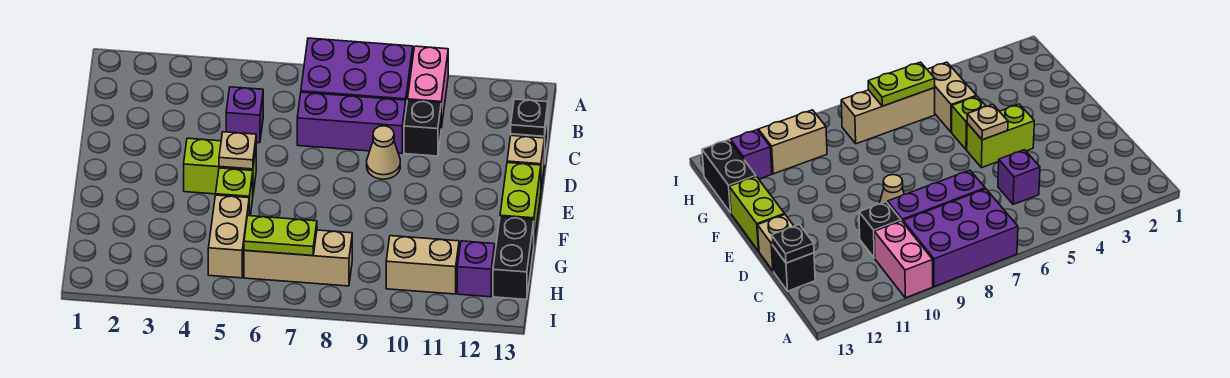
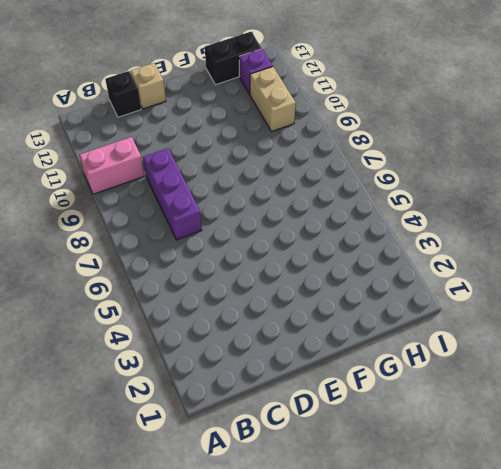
none -> purple brick A7:B9 level 1
none -> purple brick C5 level 1
none -> black brick C10 level 1

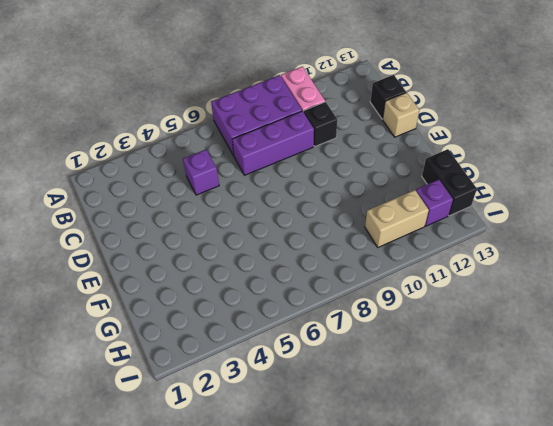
none -> tan cone D9 level 1
none -> lime brick E4:E5 level 1
none -> lime brick E13:F13 level 1

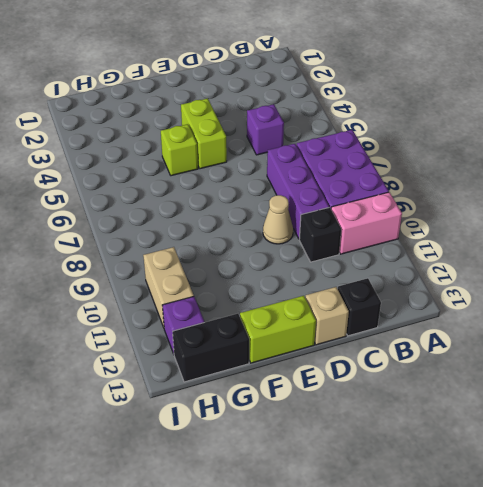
none -> tan brick G5:H5 level 1
none -> tan brick H6:H8 level 1
none -> black plate C13 level 2

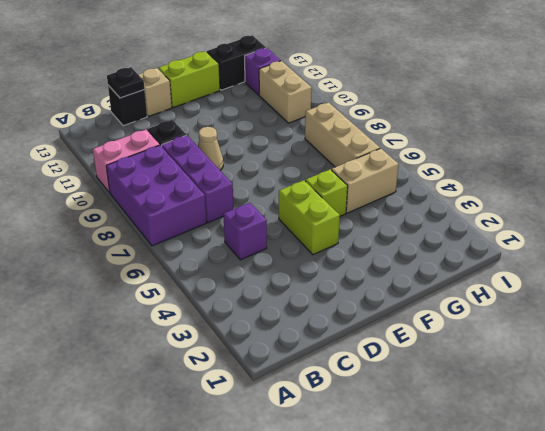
none -> tan plate E5 level 2
none -> lime plate H6:H7 level 2

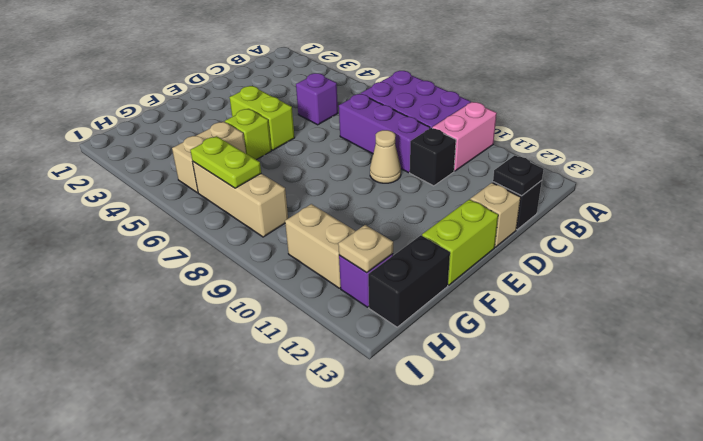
tan plate H12 level 2 -> tan plate E5 level 2

